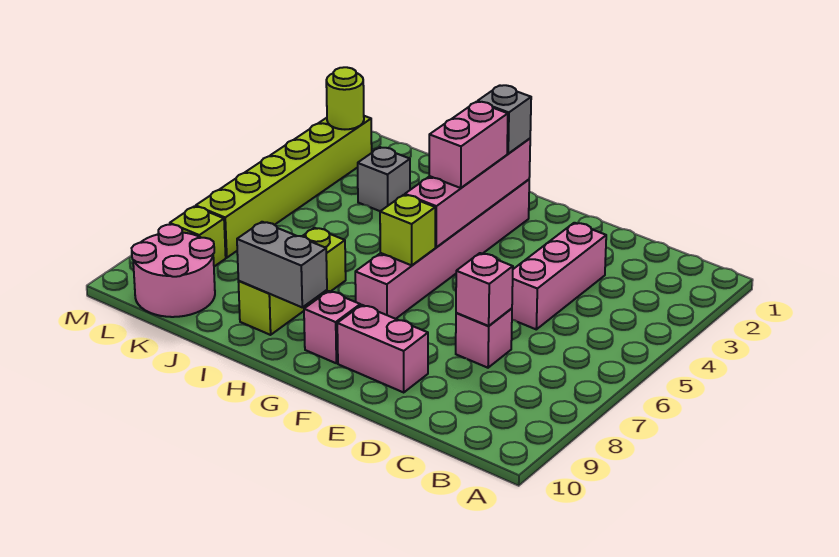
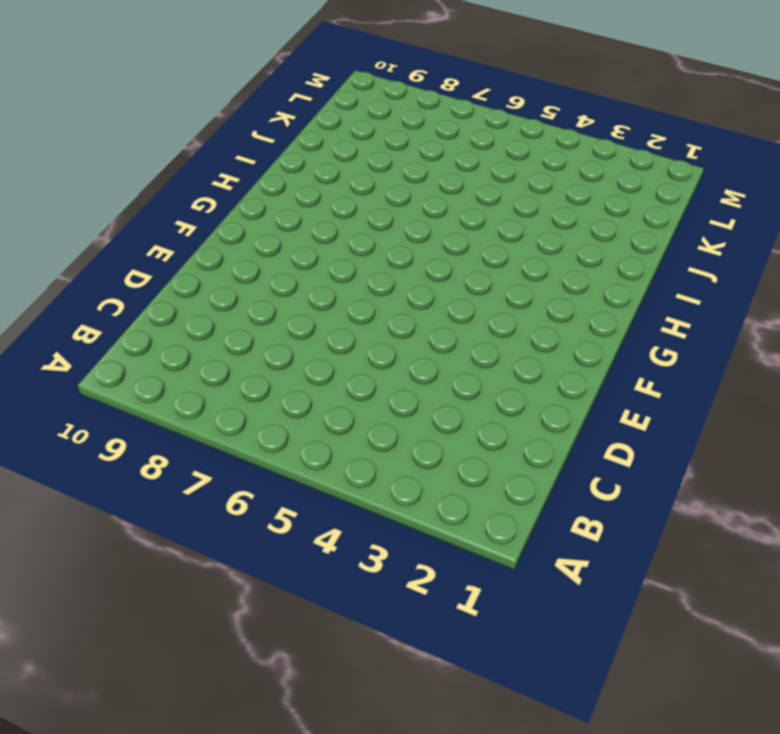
none -> pink brick D3:D5 level 1
none -> pink brick D7 level 1
none -> pink brick E9:F9 level 1

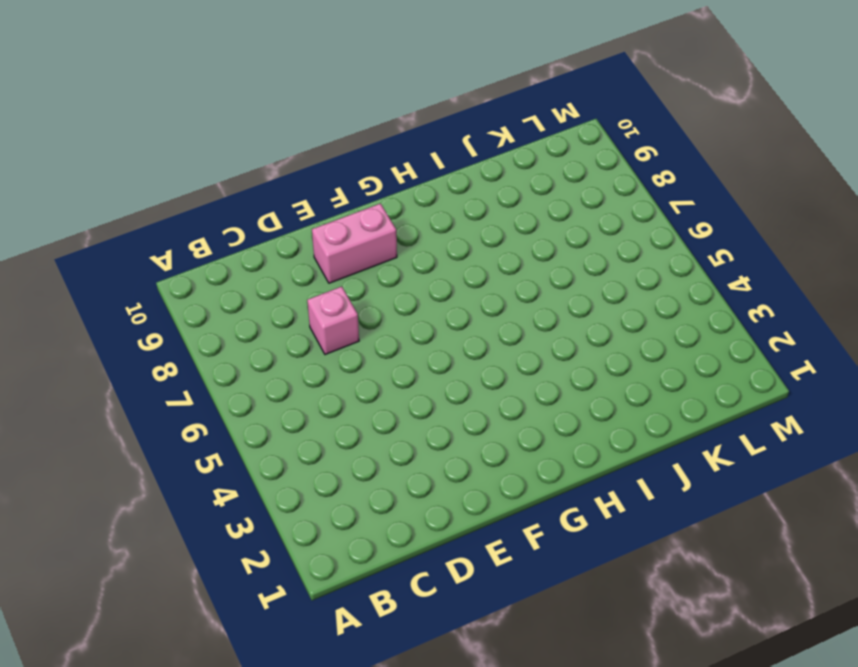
none -> pink brick D3:D5 level 1
none -> pink brick G2:G7 level 1
none -> pink brick G9 level 1

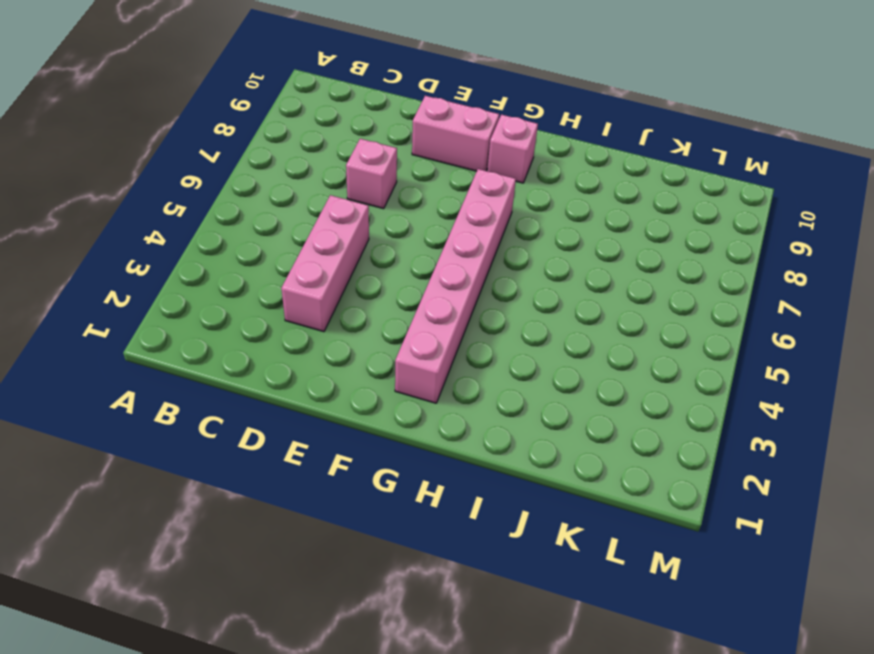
none -> lime brick I7:I9 level 1
none -> grey brick J3 level 1
none -> pink round brick K9:L10 level 1

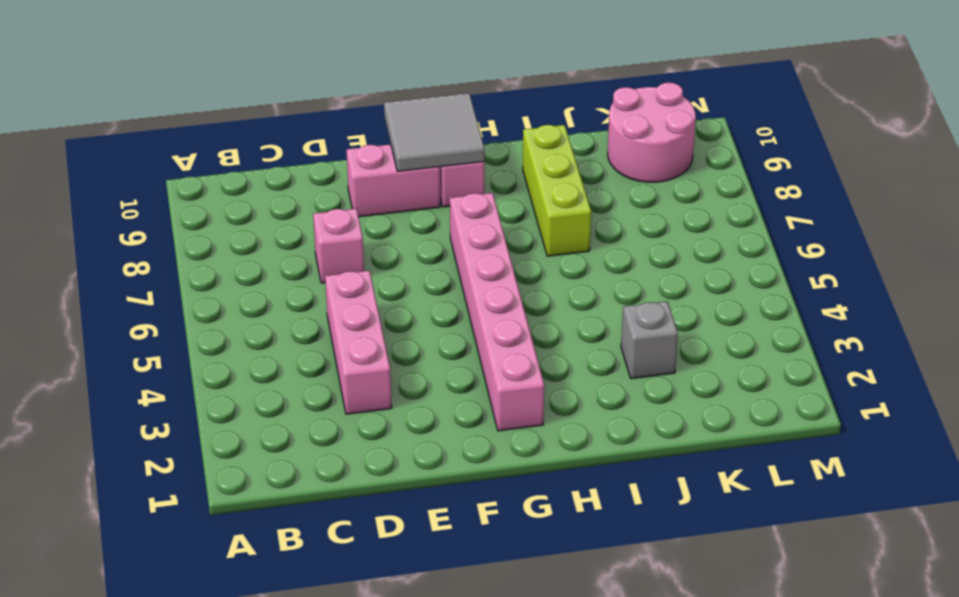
grey tile F9:G10 level 2 -> none
none -> lime brick L2:L7 level 1
none -> lime brick L8 level 1
none -> pink brick D7 level 2

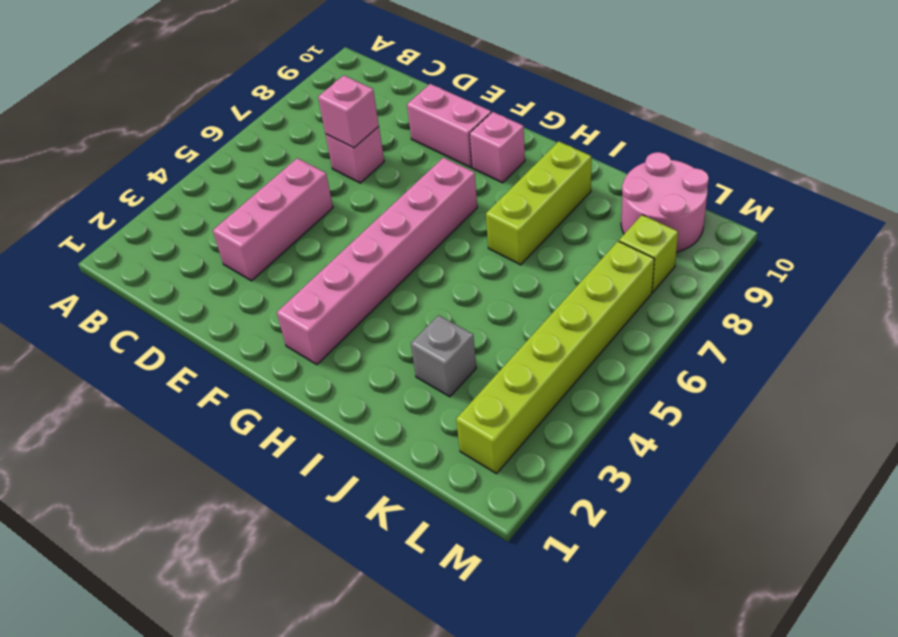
none -> pink brick G2:G5 level 2
none -> lime brick G6 level 2
none -> grey brick H9:I9 level 2

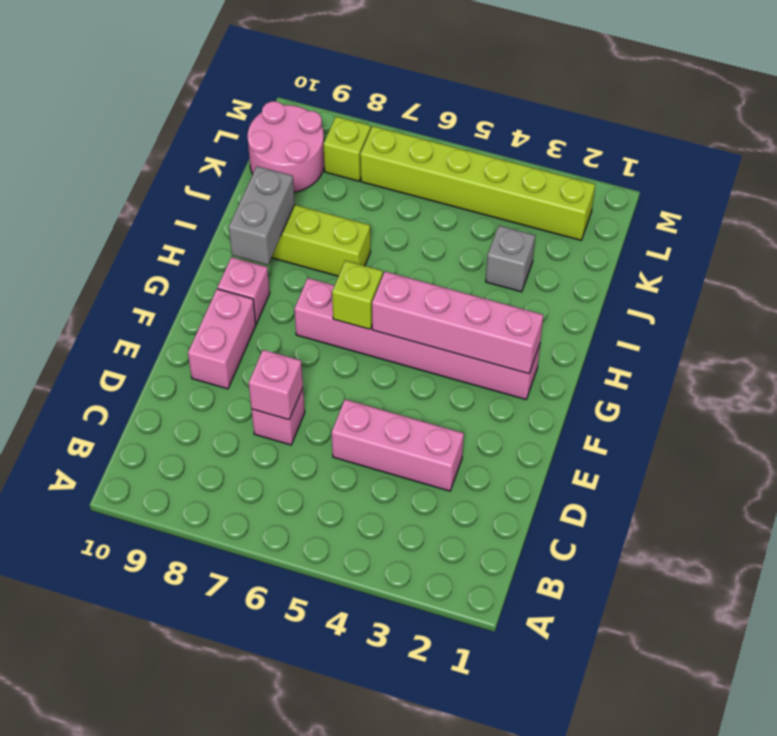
none -> lime round brick L2 level 2
none -> grey brick G2 level 3
none -> pink brick G3:G4 level 3

